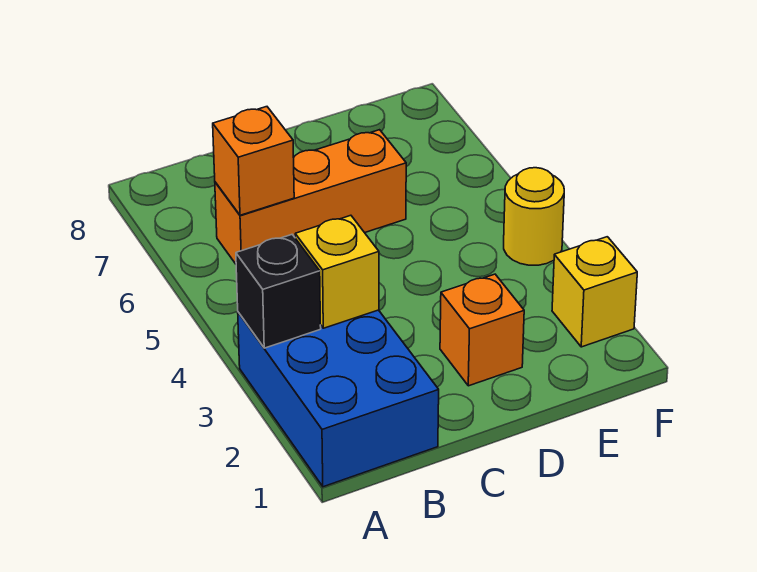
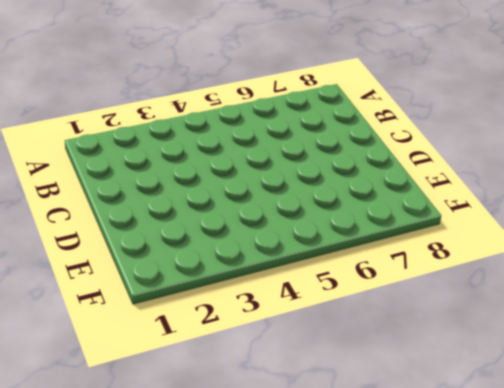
none -> blue brick A1:B3 level 1
none -> orange brick B6:D6 level 1

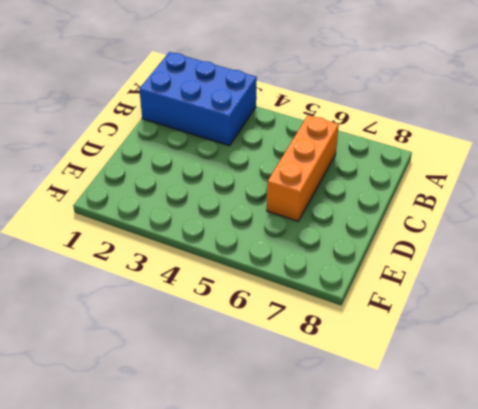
none -> orange brick D2 level 1
none -> yellow brick F2 level 1

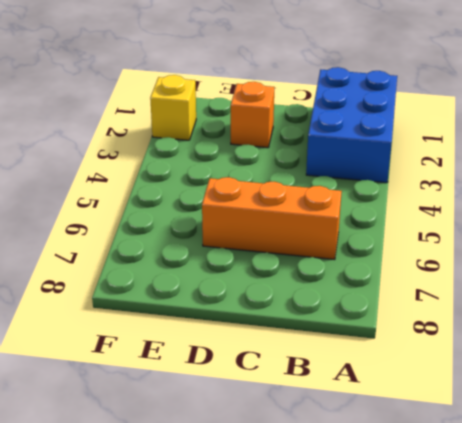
none -> yellow round brick F4 level 1
none -> black brick A3 level 2

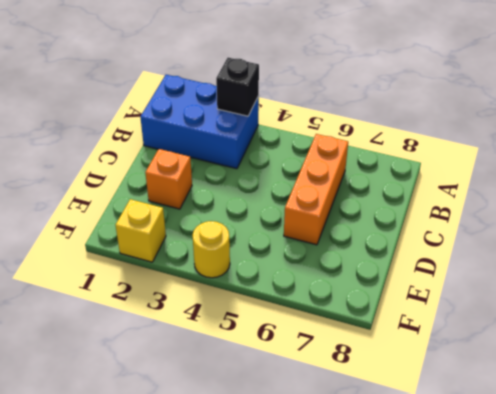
none -> yellow brick B3 level 2
none -> orange brick B6 level 2

